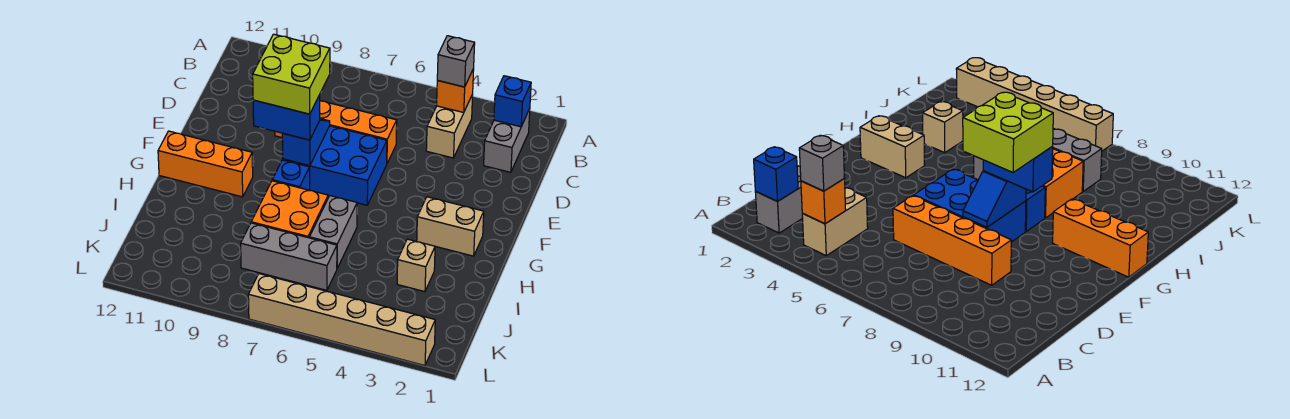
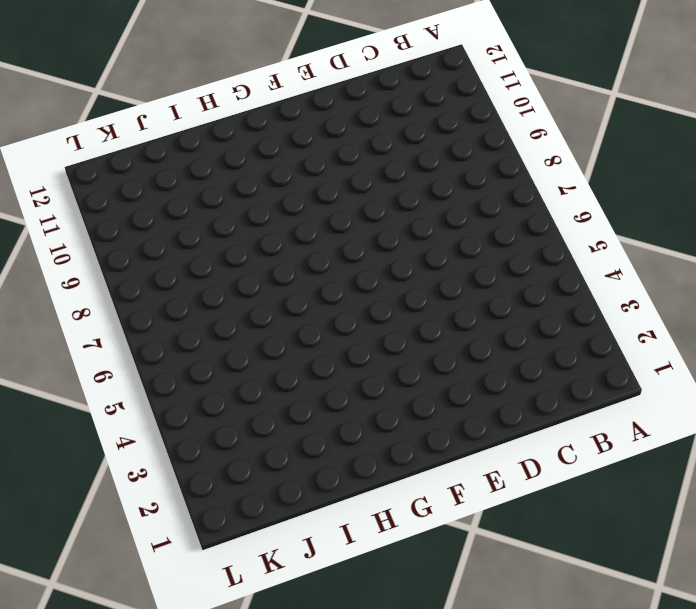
none -> grey brick B2:C2 level 1
none -> tan brick B4:C4 level 1
none -> orange brick D6:D9 level 1

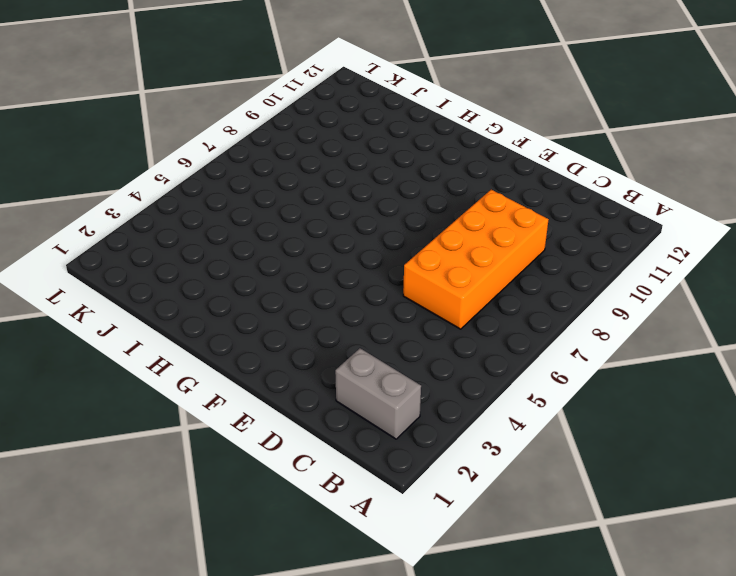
orange brick C6:D9 level 1 -> orange brick D6:D9 level 1
none -> tan brick B4:C4 level 1
none -> blue brick E6:F8 level 1
none -> tan brick G2:G3 level 1

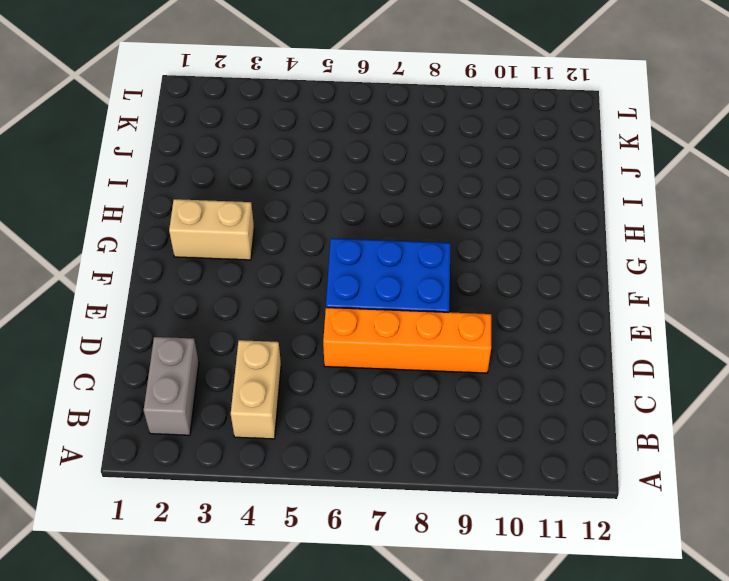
none -> blue brick G8 level 1
none -> orange brick G10:G12 level 1
none -> grey brick H6:I6 level 1

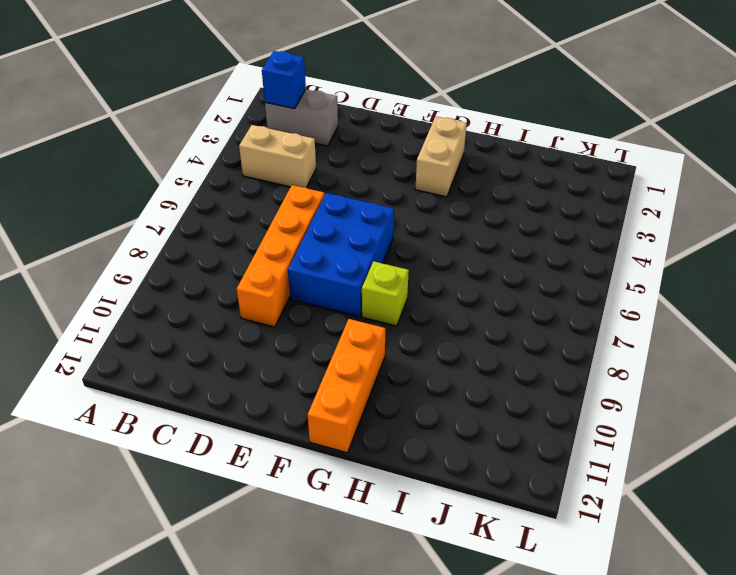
lime brick G8 level 1 -> blue brick G8 level 1
none -> grey brick H6:I6 level 1
none -> orange brick H7:I8 level 1
none -> tan brick I3 level 1

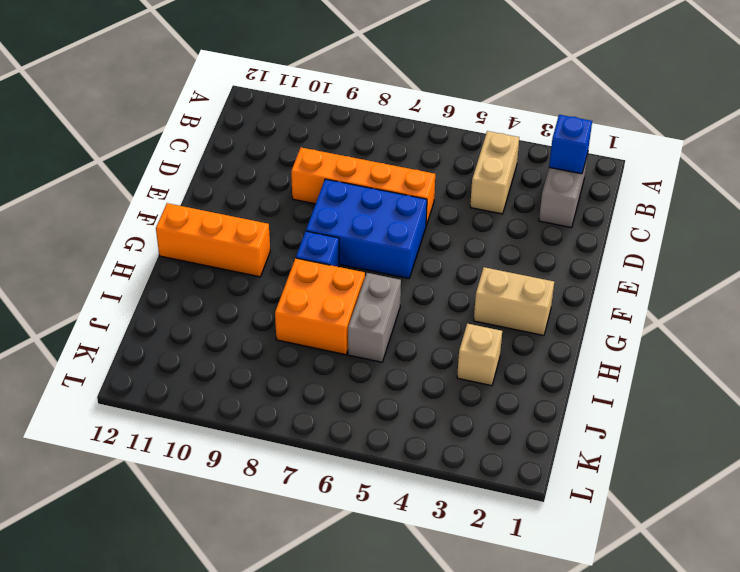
none -> grey brick J6:J8 level 1
none -> tan brick L2:L7 level 1
none -> orange brick B4 level 2

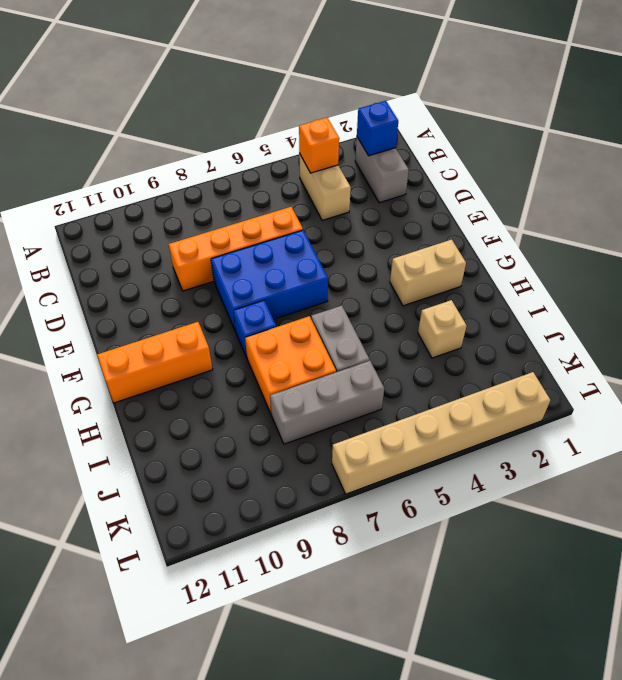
none -> blue slope E8:F8 level 2 top F
none -> grey brick B4 level 3
none -> blue brick F8:F9 level 3

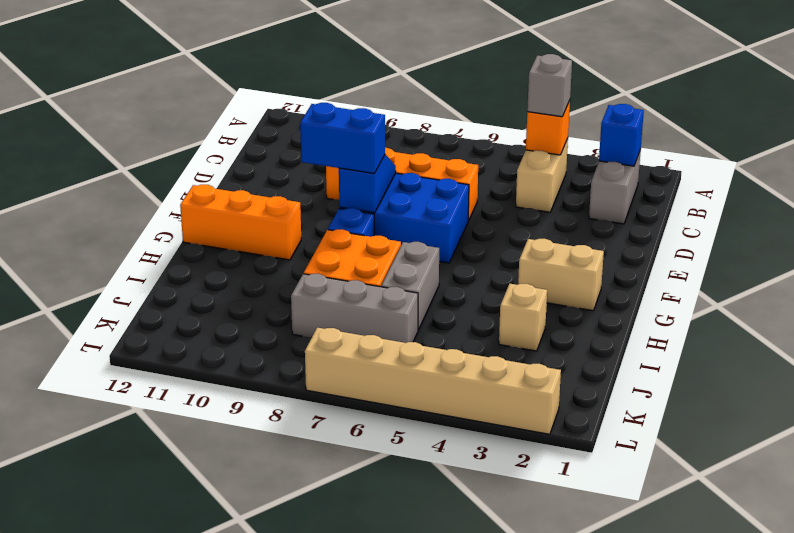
none -> lime brick E8:F9 level 4

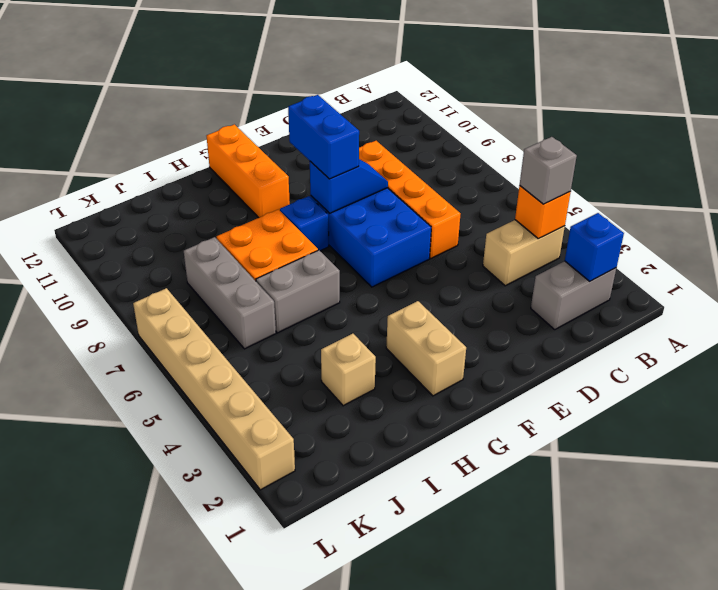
none -> lime brick E8:F9 level 4

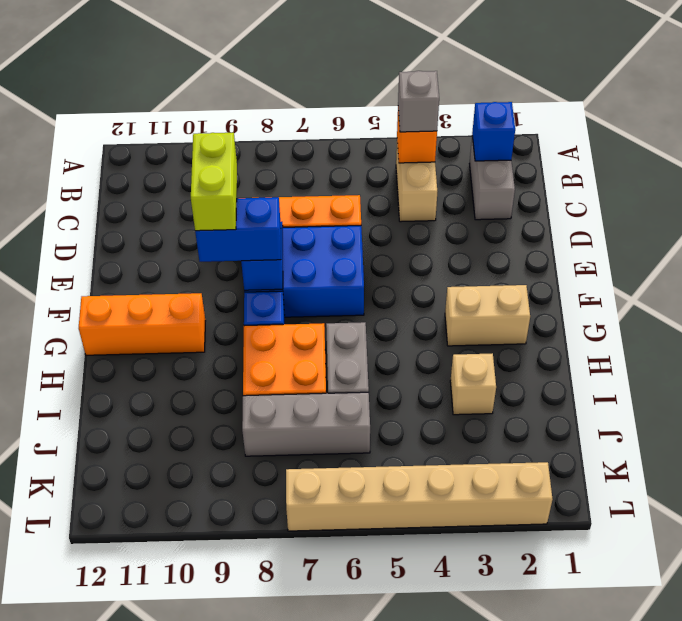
lime brick E9:F9 level 4 -> lime brick E8:F9 level 4

